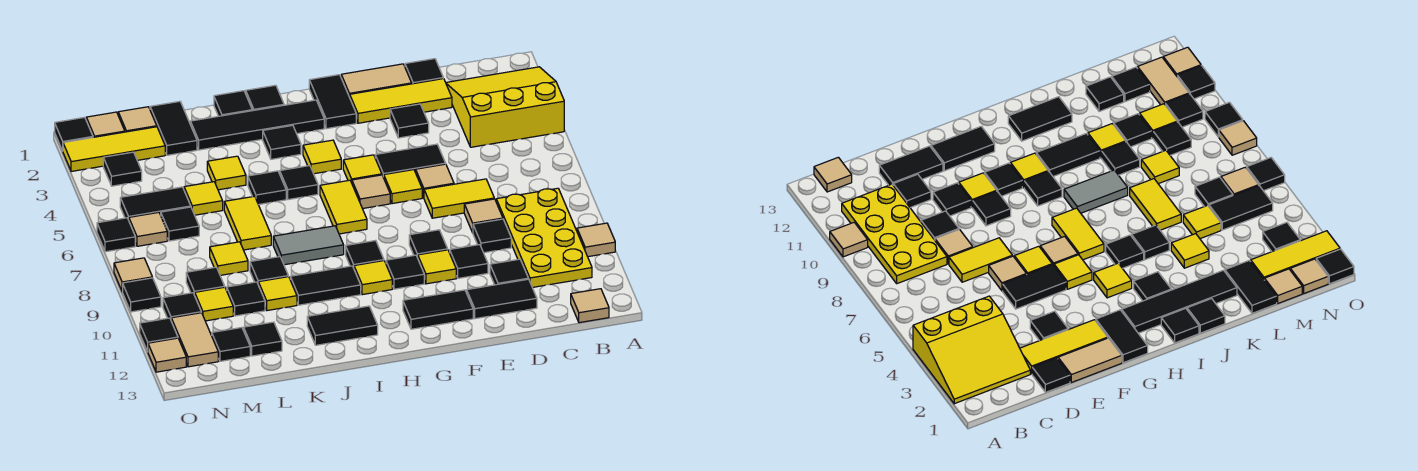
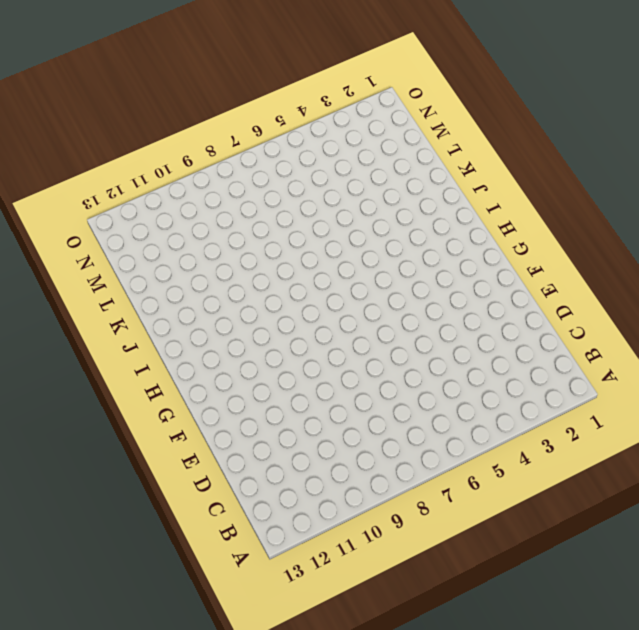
none -> yellow slope A2:C4 level 1 top 4
none -> tan tile A10 level 1
none -> yellow plate B8:C11 level 1
none -> tan tile B13 level 1

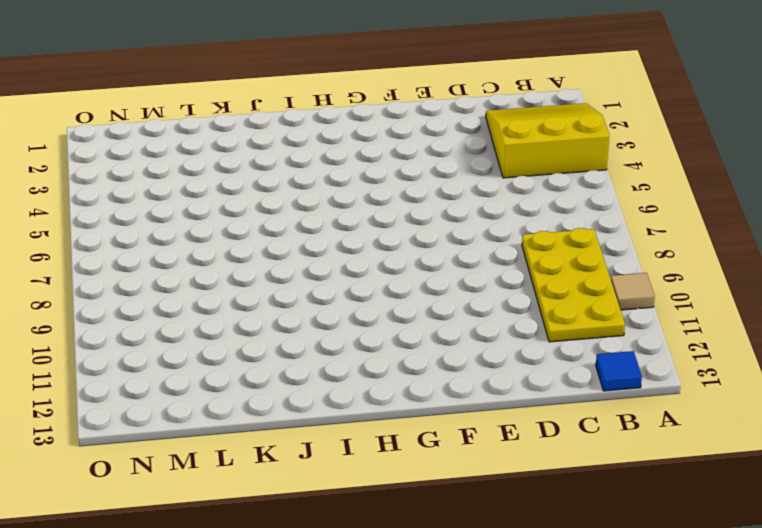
blue tile B13 level 1 -> tan tile B13 level 1
none -> black tile D1 level 1
none -> yellow tile D2:F2 level 1
none -> yellow tile D7:E7 level 1
none -> tan tile D8 level 1

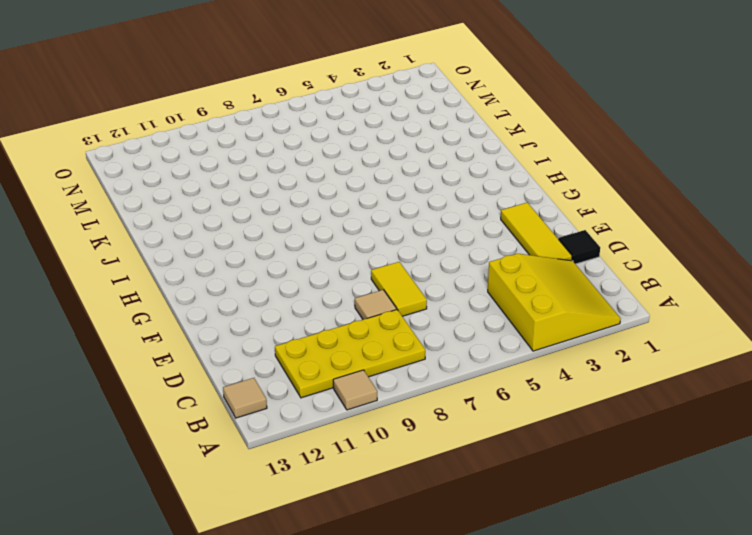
none -> black tile D9 level 1
none -> black tile D11 level 1
none -> black tile D12:E12 level 1
none -> tan tile E1:F1 level 1

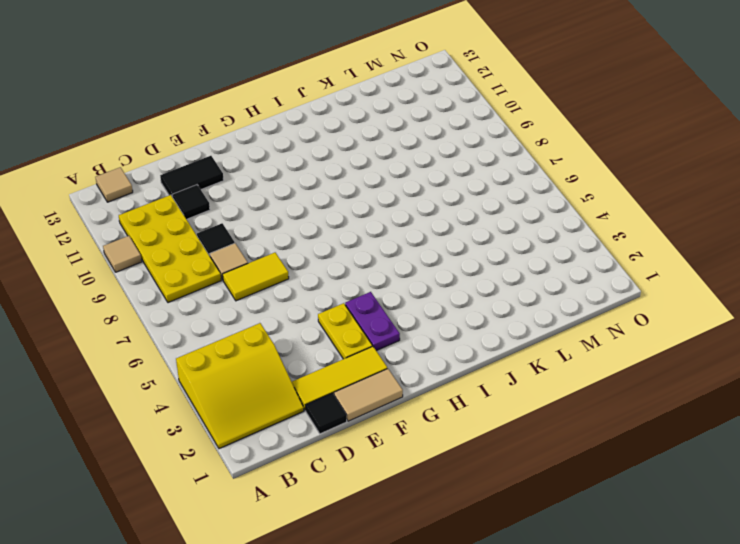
yellow plate F3:F4 level 1 -> none
purple plate G3:G4 level 1 -> none
none -> black tile E3 level 1
none -> black tile E5:F5 level 1
none -> tan tile E6 level 1
none -> black tile E10 level 1

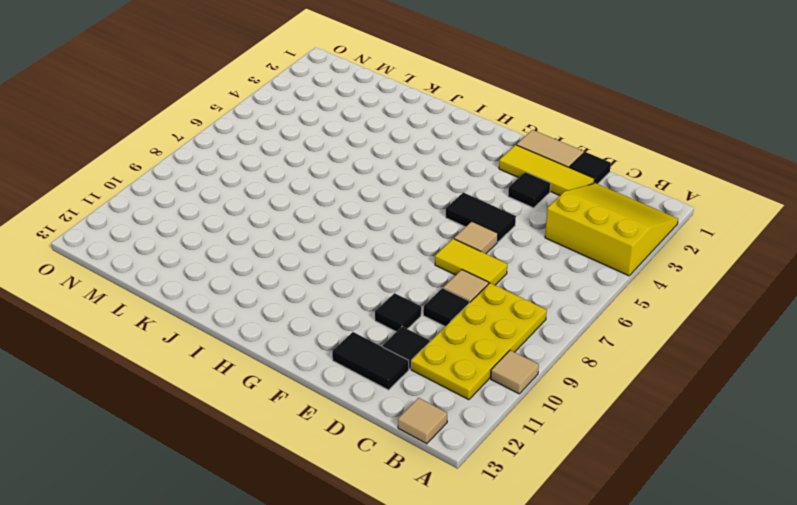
none -> yellow tile F6 level 1
none -> black tile F9 level 1
none -> yellow tile F10 level 1
none -> black tile F12:G12 level 1

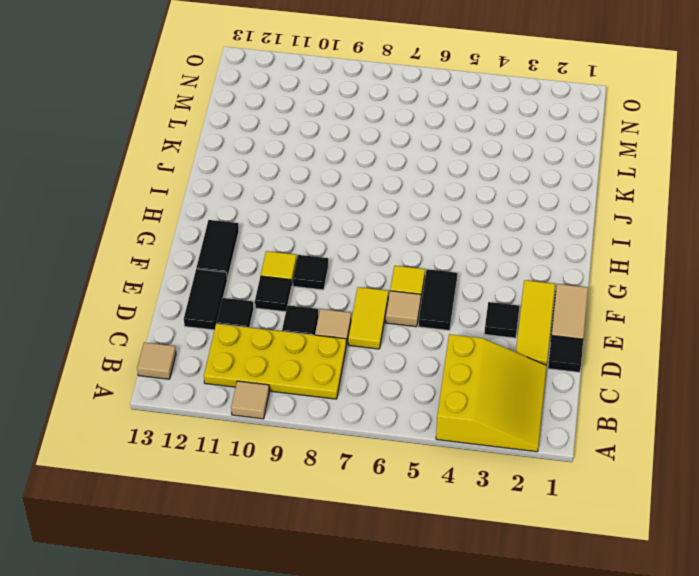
none -> black tile G1:G2 level 1
none -> yellow tile G5 level 1
none -> tan tile G6 level 1
none -> black tile G10 level 1

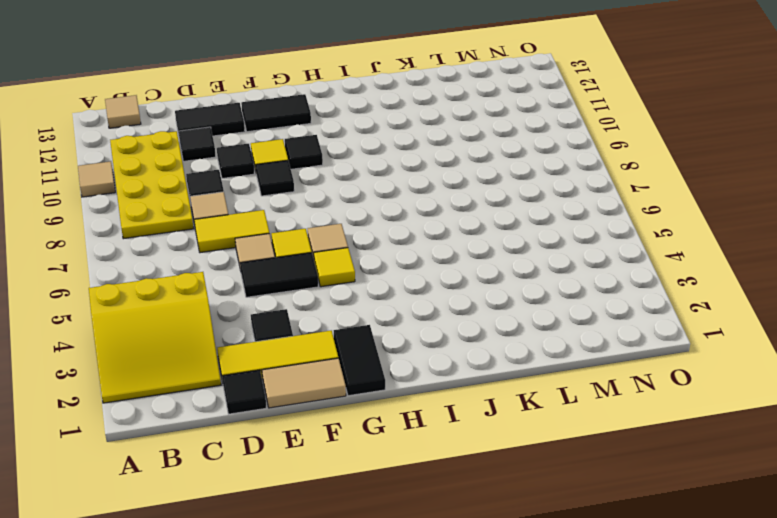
none -> black tile H2:K2 level 1
none -> yellow tile H4 level 1
none -> yellow tile H6:H7 level 1
none -> black tile H9 level 1

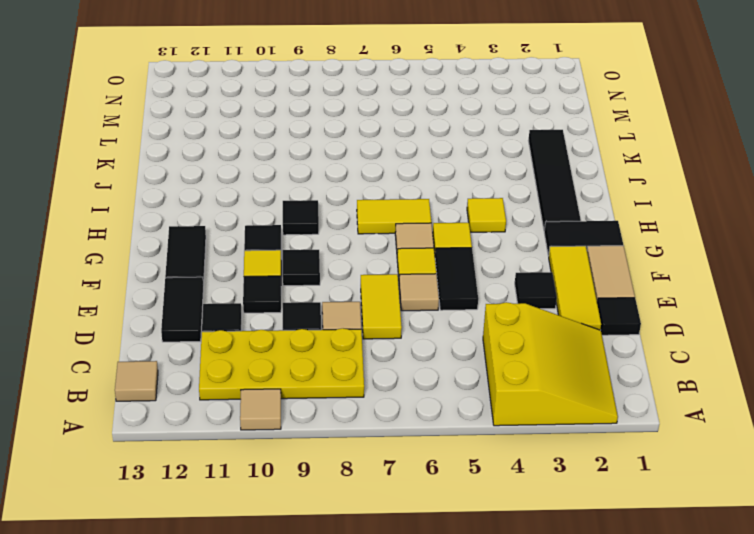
none -> yellow tile H10 level 1
none -> black tile I1 level 1
none -> black tile I3 level 1
none -> black tile I5 level 1

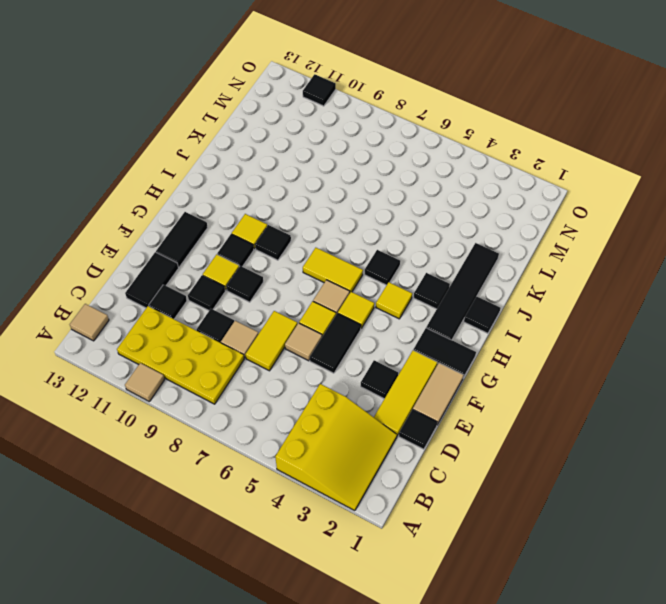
none -> grey tile I8:J8 level 1
none -> black tile I10:J10 level 1
none -> black tile I12:J12 level 1
none -> black tile J1 level 1

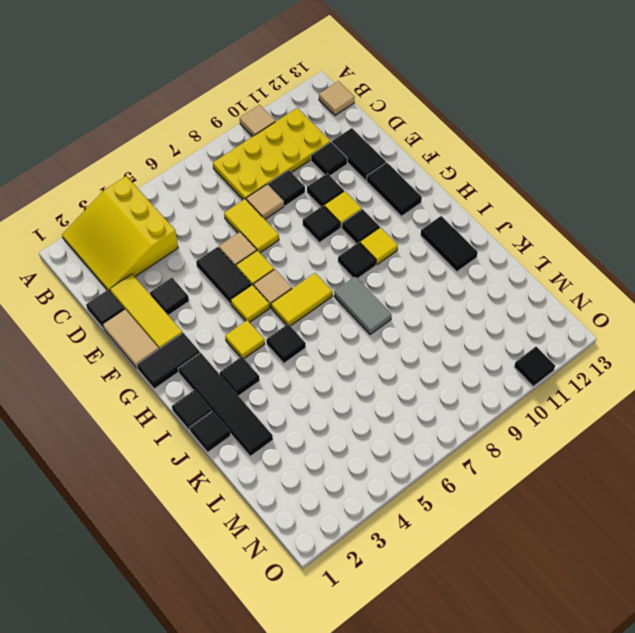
none -> black tile I10:J10 level 1
none -> black tile J5 level 1
none -> yellow tile K4 level 1
none -> yellow tile K6:K7 level 1

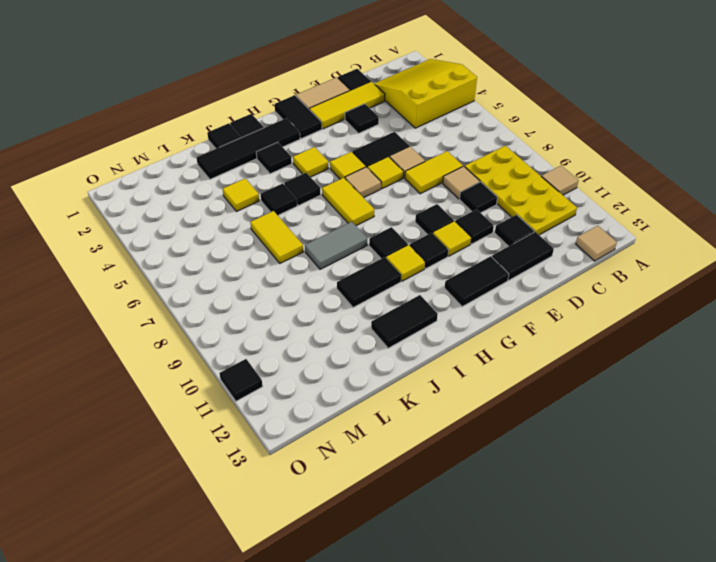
none -> black tile K9 level 1
none -> yellow tile K10 level 1
none -> black tile L1:L2 level 1
none -> yellow tile L5 level 1

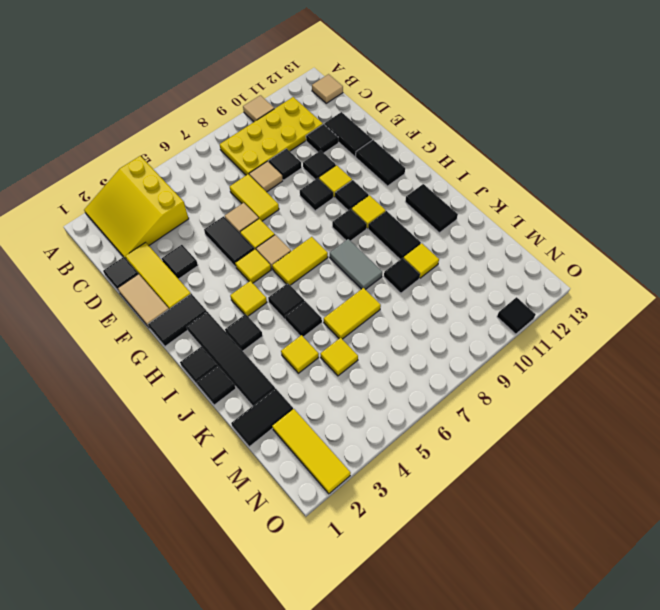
none -> yellow tile L8 level 1
none -> black tile L10 level 1
none -> black tile L12 level 1
none -> tan tile M1 level 1

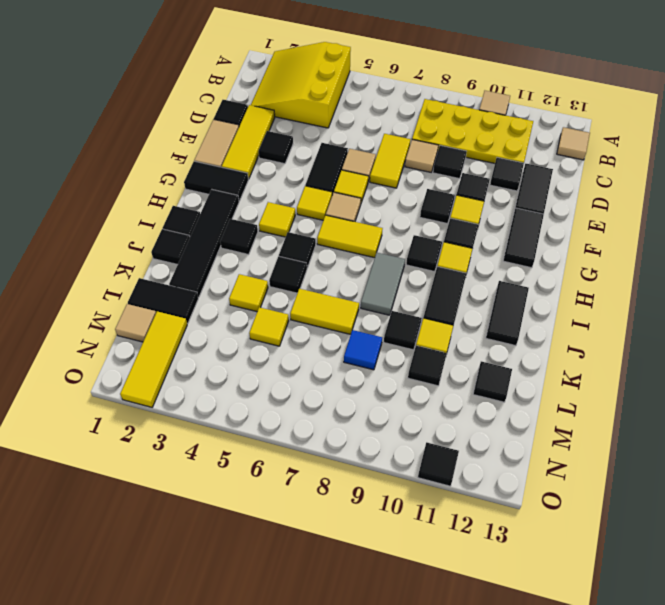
blue tile L8 level 1 -> yellow tile L8 level 1
none -> black tile M5:N5 level 1
none -> black tile M6 level 1
none -> black tile M9 level 1
none -> yellow tile M10 level 1

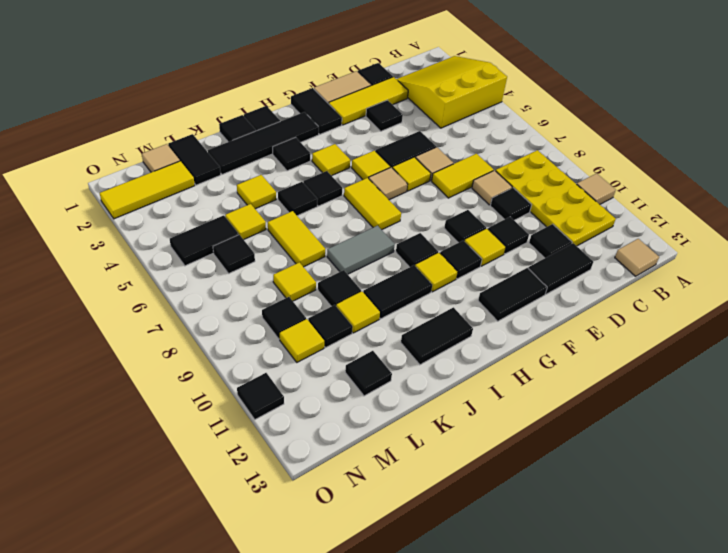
none -> black tile M12 level 1
none -> tan tile N1 level 1
none -> black tile N3 level 1
none -> tan tile N6 level 1

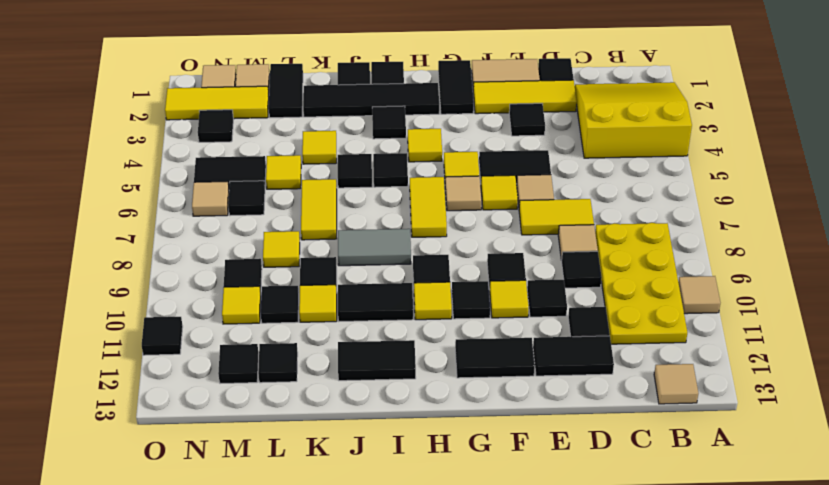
none -> black tile N10 level 1
none -> tan tile N11:N12 level 1
none -> black tile O1 level 1
none -> black tile O6 level 1

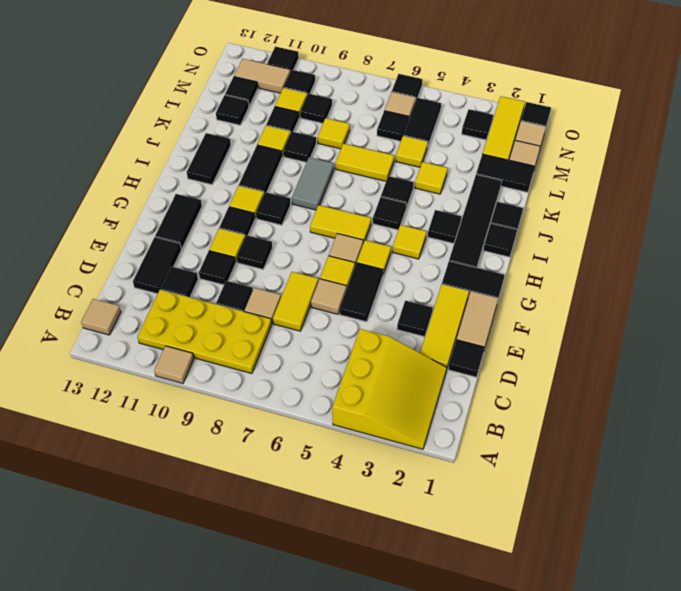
none -> tan tile O8 level 1
none -> black tile O9 level 1
none -> tan tile O12 level 1

